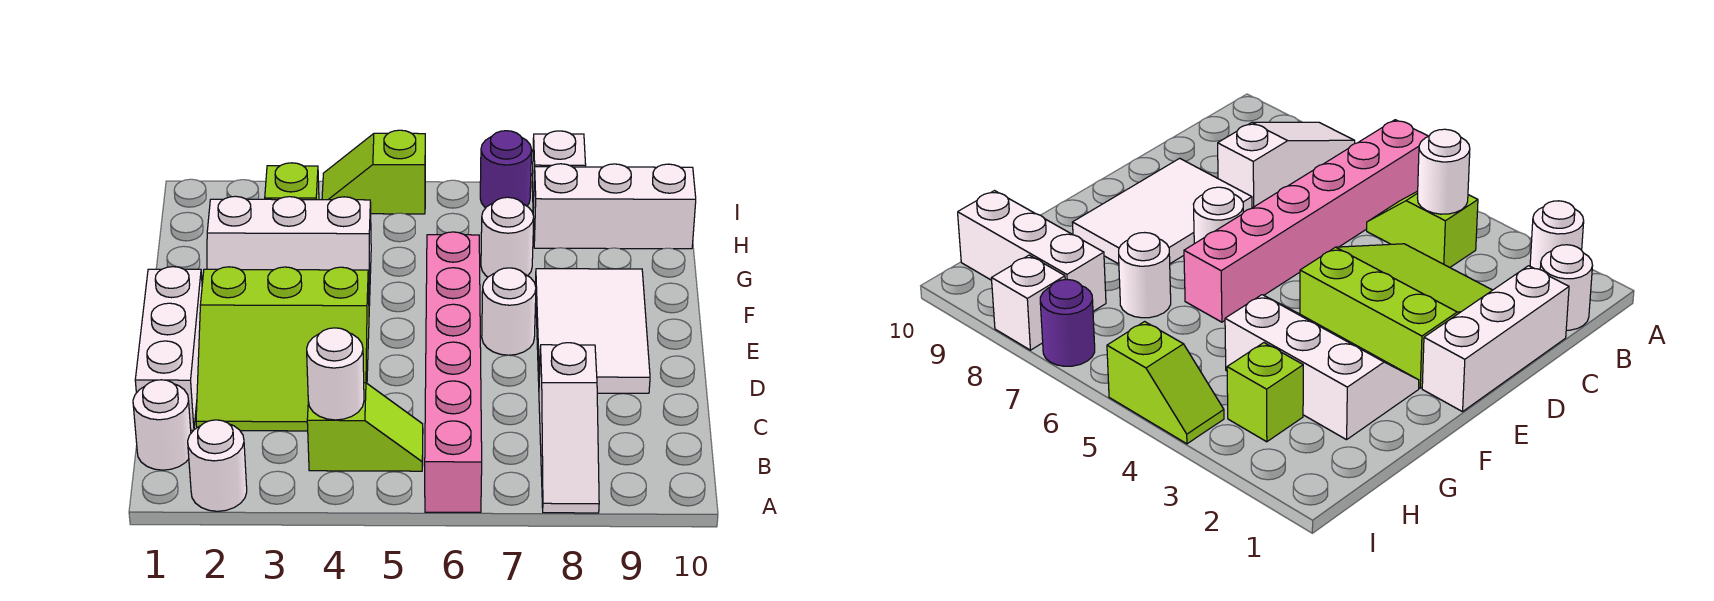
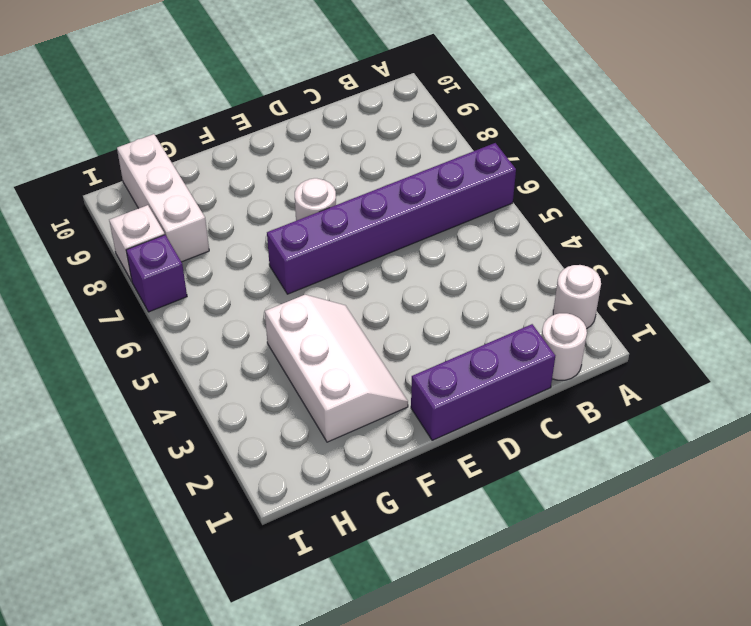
purple brick A6:F6 level 1 -> pink brick A6:F6 level 1
purple brick C1:E1 level 1 -> white brick C1:E1 level 1
purple brick I7 level 1 -> purple round brick I7 level 1
none -> white slope A8:C8 level 1 top C
none -> lime slope B4:B5 level 1 top 4
none -> lime slope C2:E4 level 1 top E

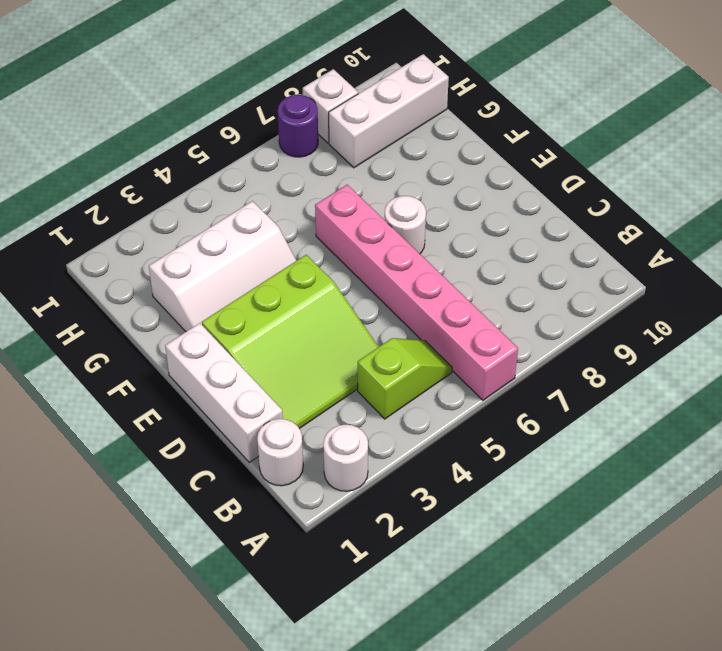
none -> white slope A8:C8 level 1 top C
none -> white tile D8:F9 level 1
none -> white round brick G7 level 1

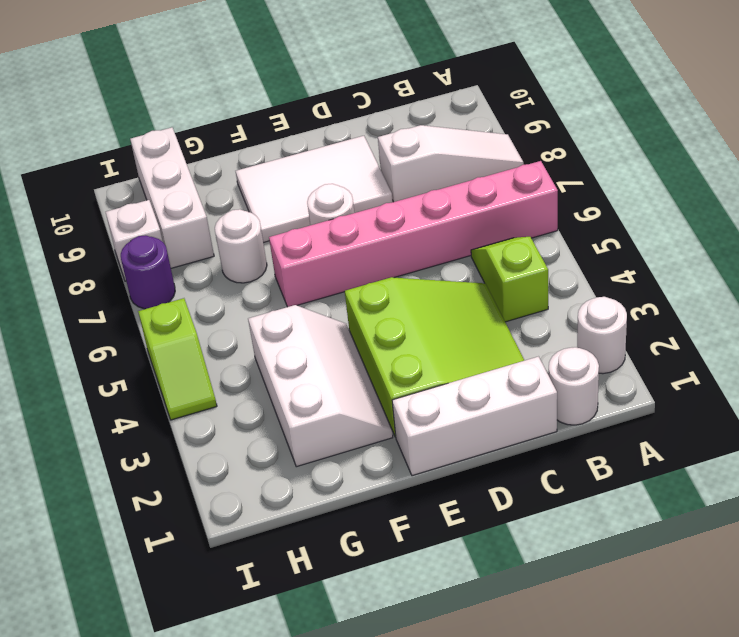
none -> lime brick H3 level 1
none -> white round brick B4 level 2

